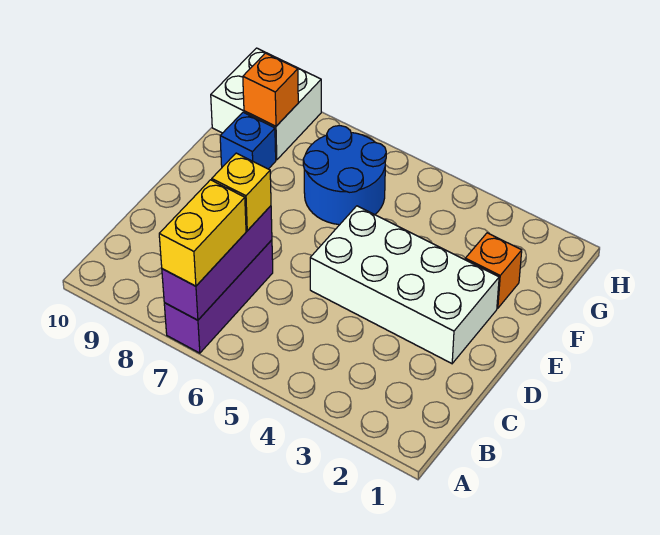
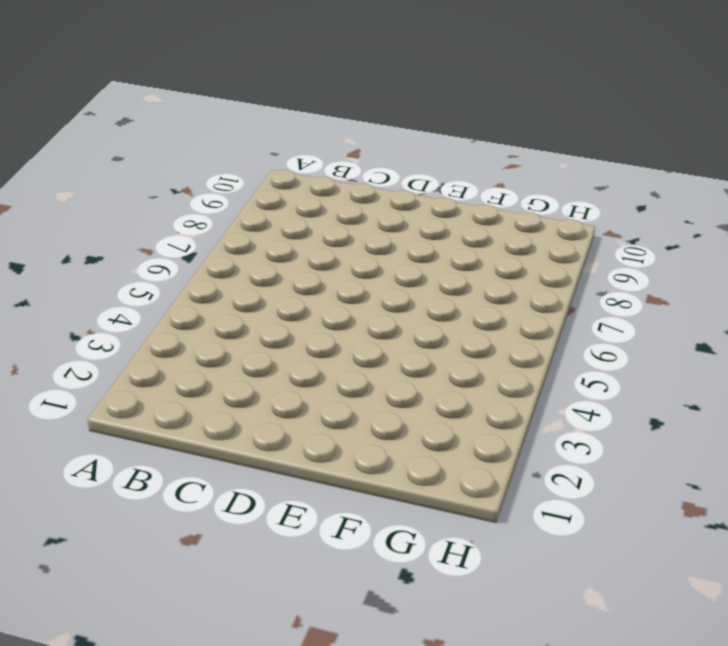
none -> purple brick A7:C7 level 1
none -> white brick D2:E5 level 1

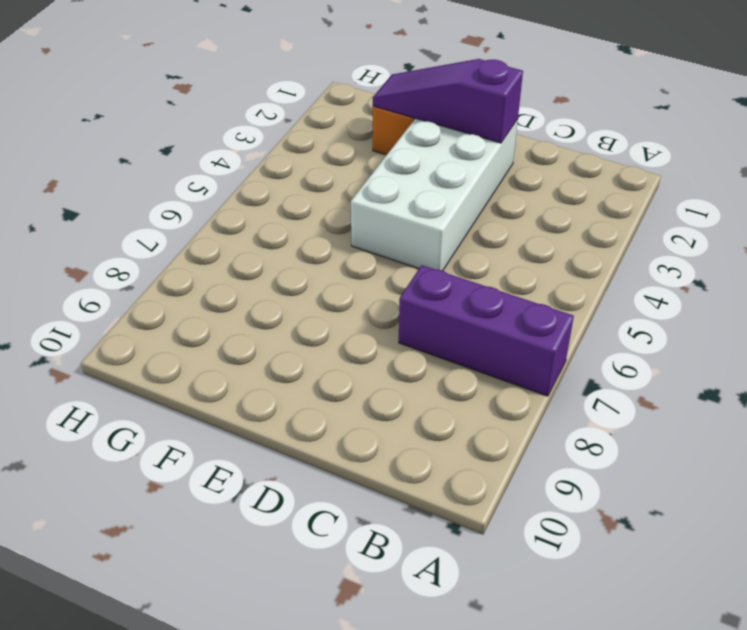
purple slope D2:F2 level 2 top D -> none
none -> blue round brick F6:G7 level 1
none -> blue brick F9 level 1

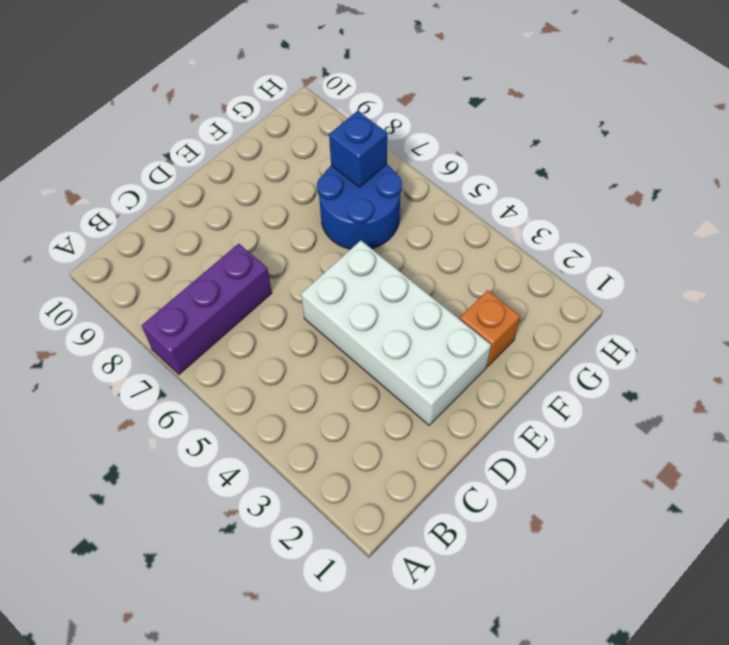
blue brick G7 level 2 -> blue brick F9 level 1
none -> white brick G9:H10 level 1
none -> purple brick A7:C7 level 2

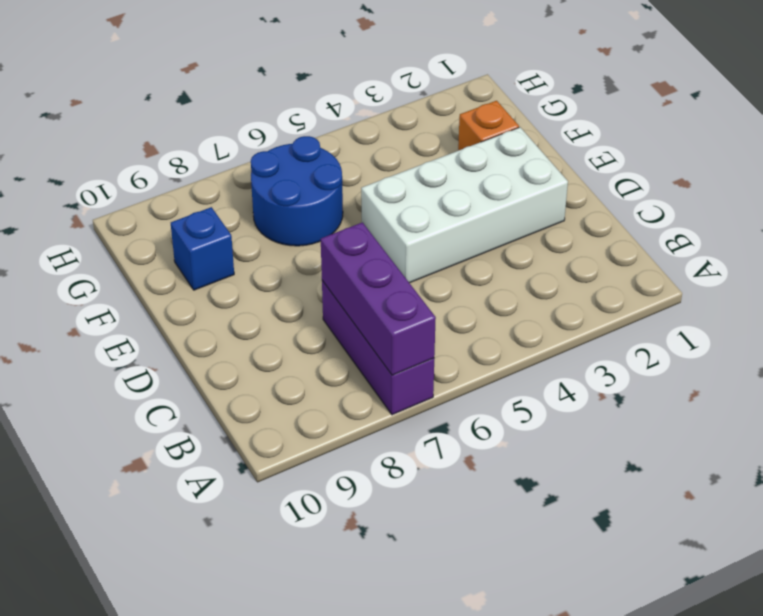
none -> white brick G9:H10 level 1
none -> orange brick G9 level 2

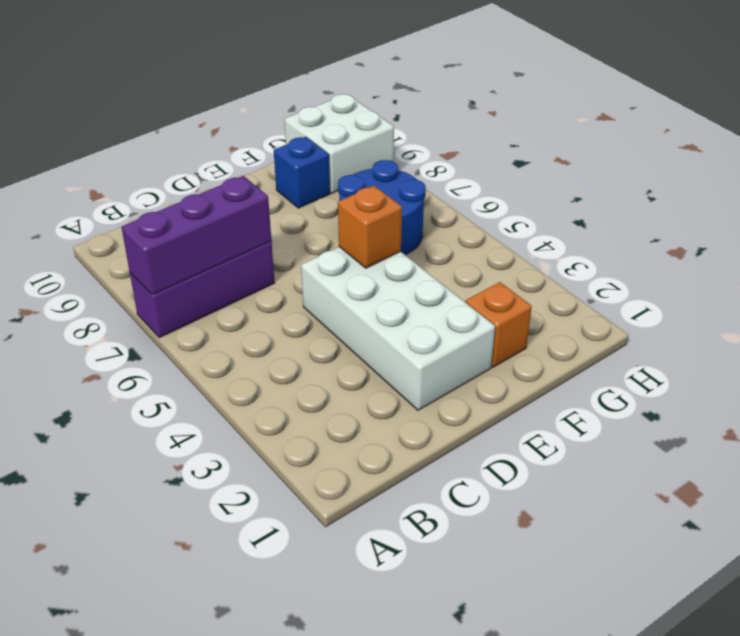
orange brick E5 level 2 -> orange brick G9 level 2
none -> yellow brick A7:B7 level 3
none -> yellow brick C7 level 3

